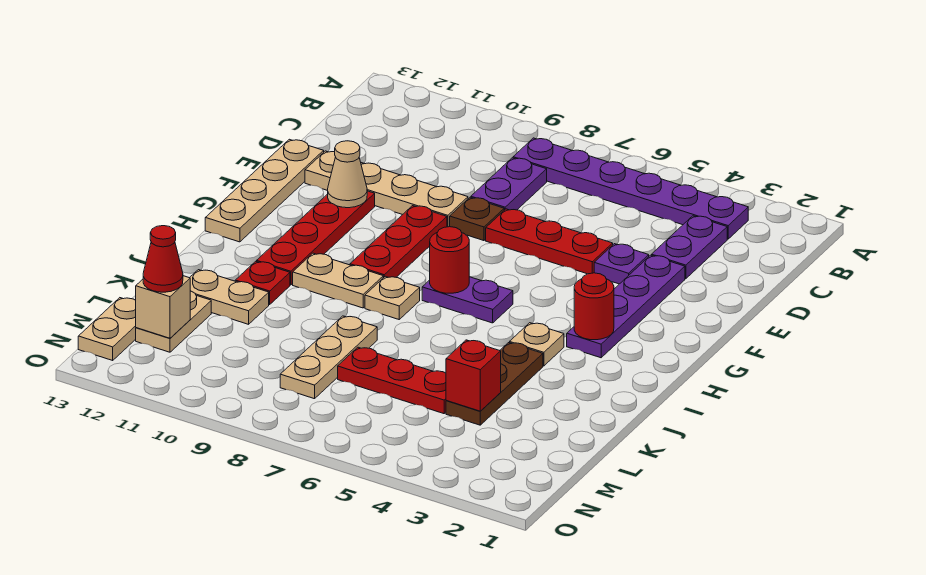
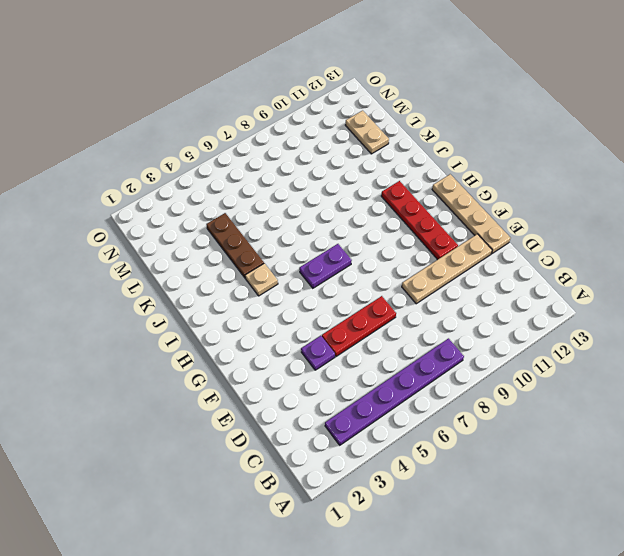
none -> purple plate C3:D3 level 1
none -> purple plate C8:D8 level 1
none -> purple plate E3:H3 level 1

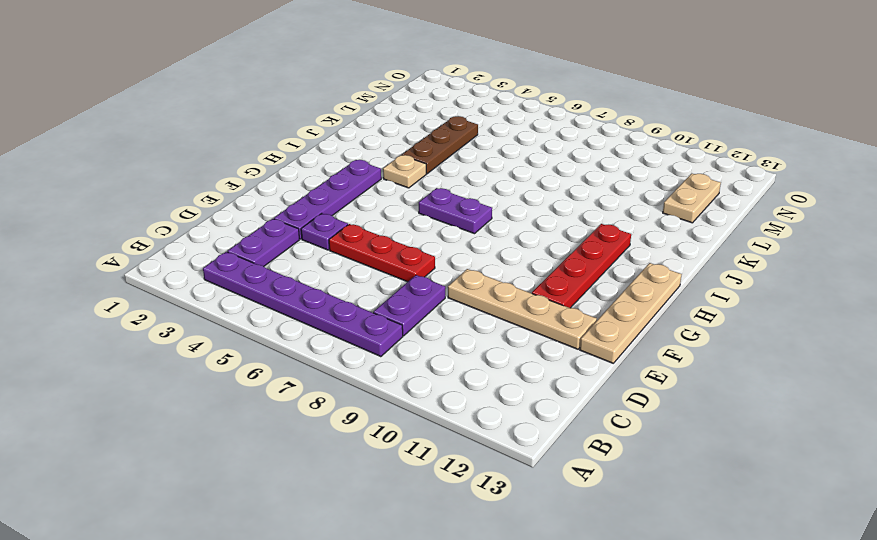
none -> brown plate E8 level 1
none -> red plate F9:H9 level 1
none -> tan plate I8 level 1

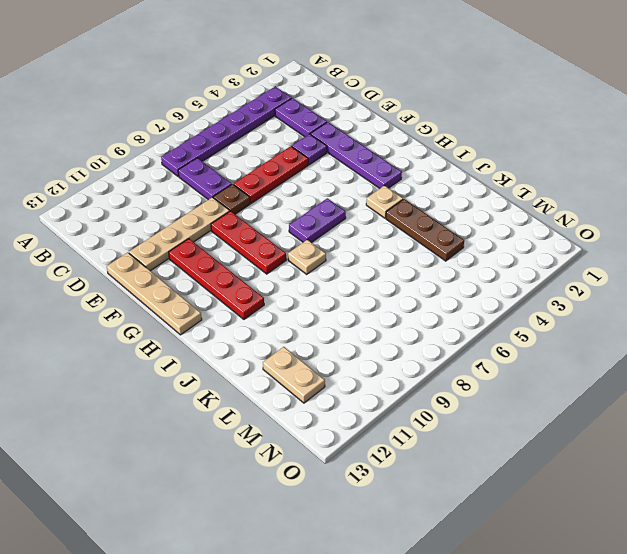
none -> tan plate I9:I10 level 1
none -> red plate J11 level 1
none -> tan plate K8:M8 level 1

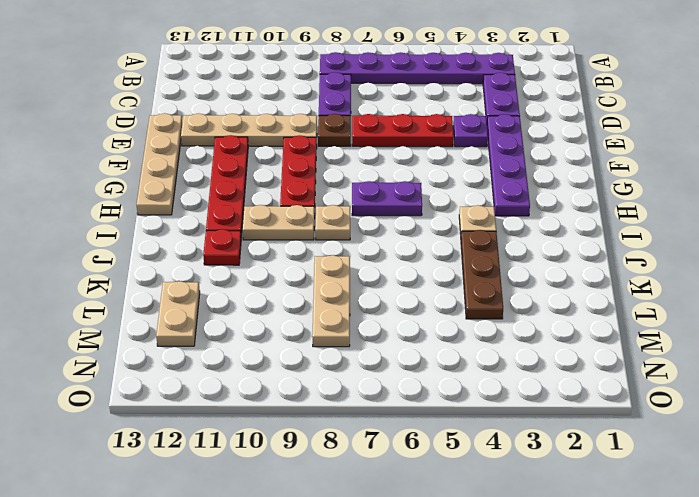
none -> tan plate K11:K12 level 1
none -> red plate L5:L7 level 1
none -> tan plate M13:N13 level 1

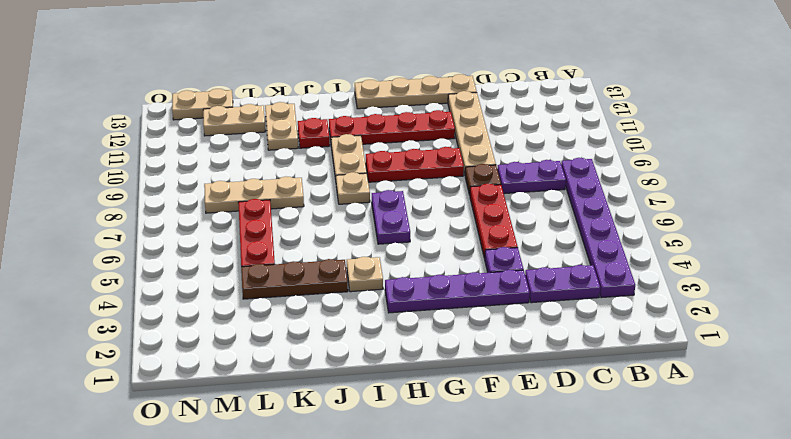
none -> tan cone F11 level 2
none -> red round brick H3 level 2
none -> red round brick H7 level 2

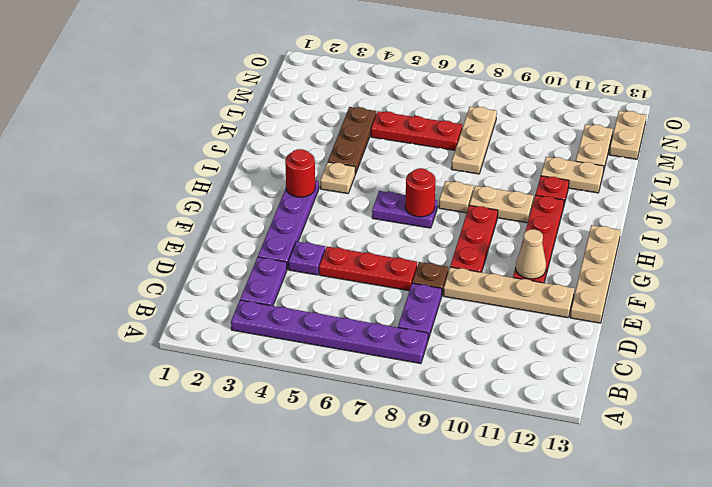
none -> red brick L4 level 2
none -> tan brick M12 level 2
none -> red cone M12 level 3

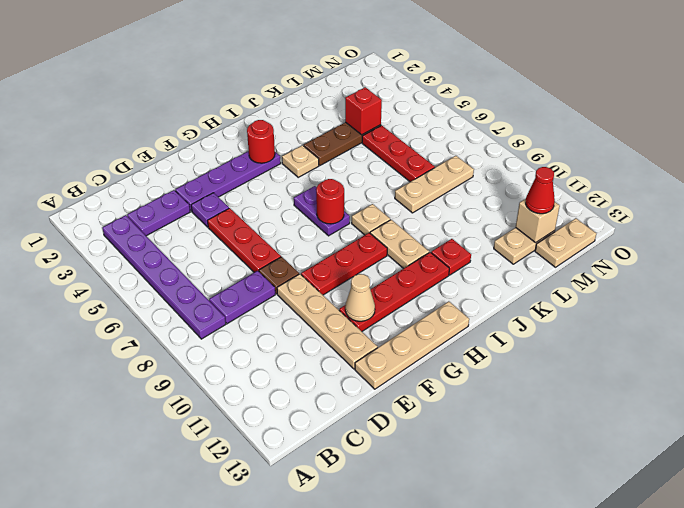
none -> tan plate K11:K12 level 1

